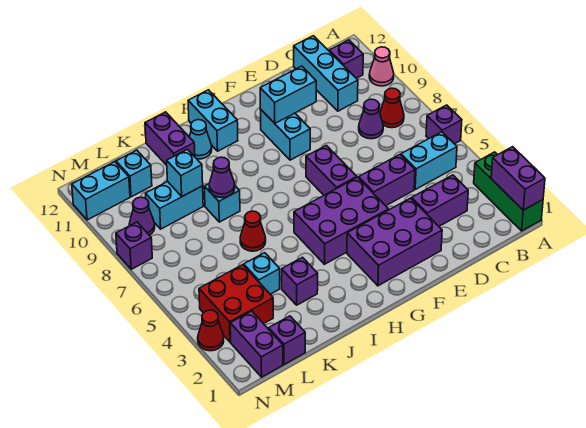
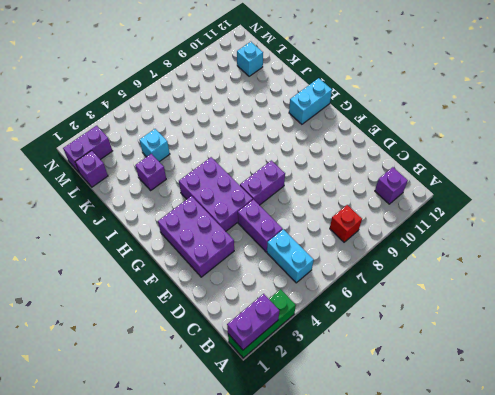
red brick B8 level 1 -> red cone B8 level 1
none -> purple brick A6 level 1
none -> pink cone A10 level 1
none -> purple brick C3:D3 level 1
none -> purple cone C8 level 1

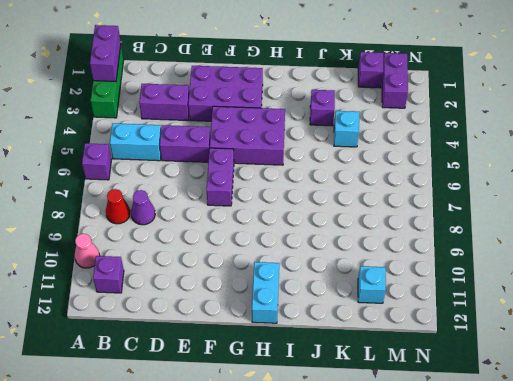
none -> cyan brick C10:C12 level 1
none -> cyan brick F9:F10 level 1
none -> cyan cone I11 level 1
none -> red cone J6 level 1

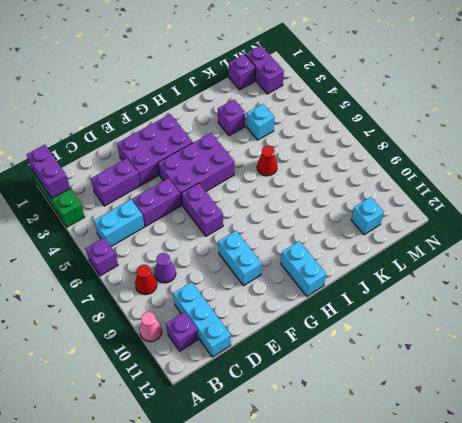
none -> cyan cone I11 level 1
none -> cyan brick J8 level 1
none -> purple brick J11:J12 level 1
none -> cyan brick K9:L9 level 1

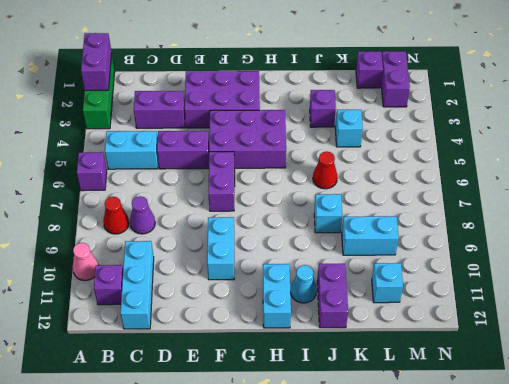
none -> red brick L3:M4 level 1
none -> purple cone M9 level 1
none -> cyan brick M11:N11 level 1
none -> red cone N3 level 1

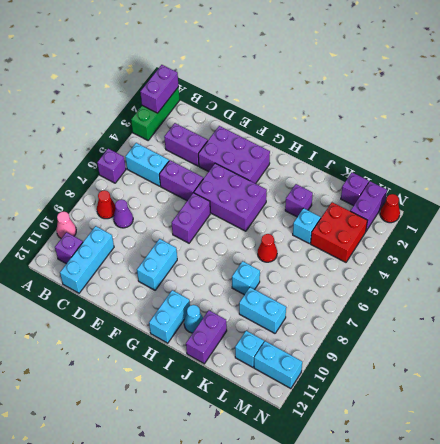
red cone N1 level 1 -> red cone N3 level 1
none -> purple cone M9 level 1
none -> purple brick N8 level 1
none -> cyan brick E10:F10 level 2
none -> purple cone J8 level 2

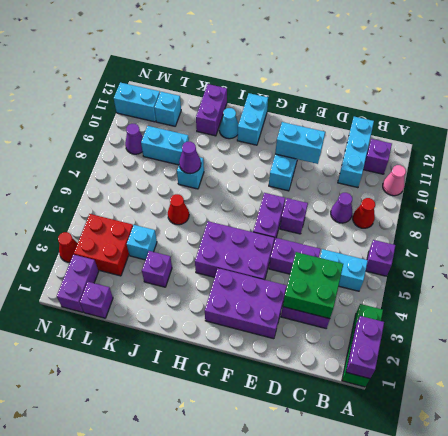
green brick C3:D4 level 2 -> none
purple brick E7 level 1 -> purple brick N8 level 1
none -> cyan brick K9 level 2

